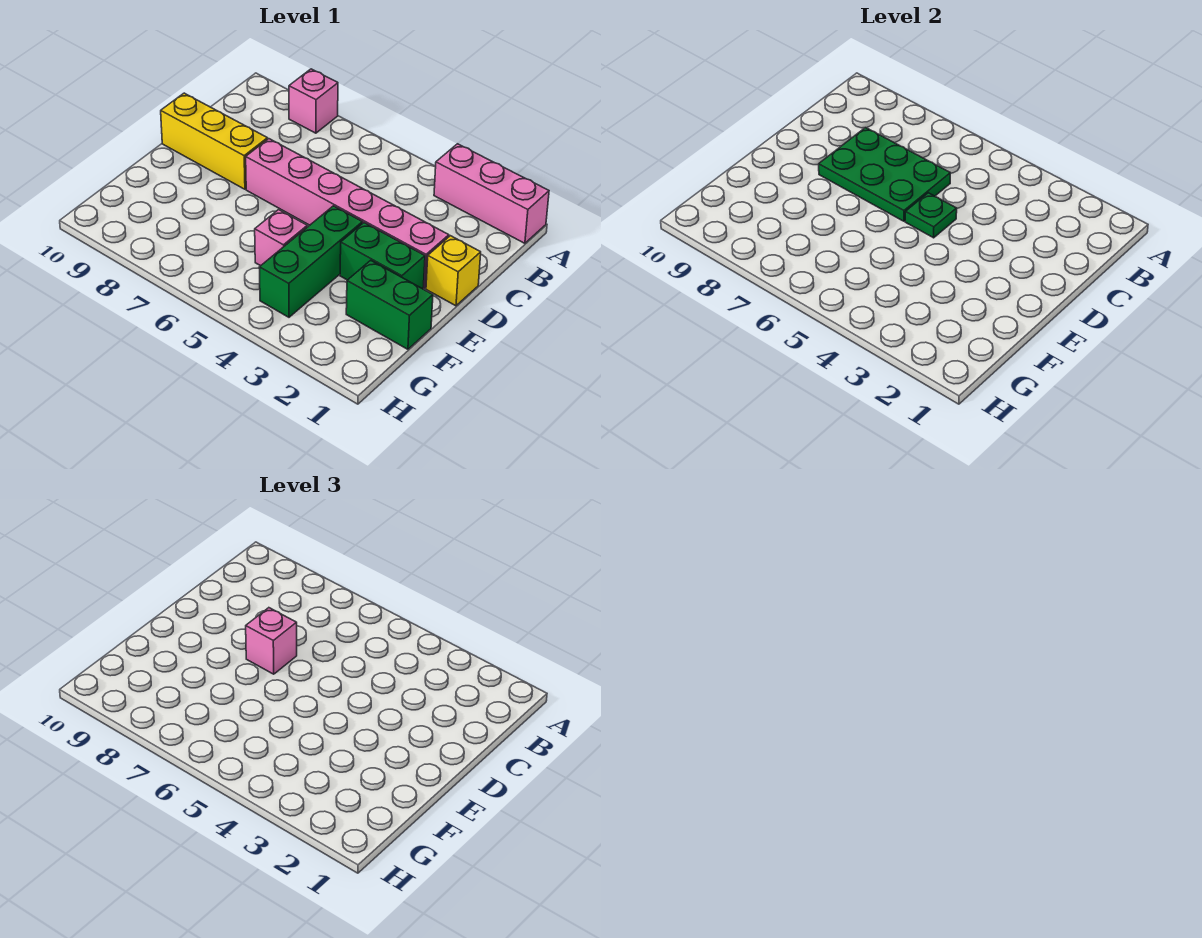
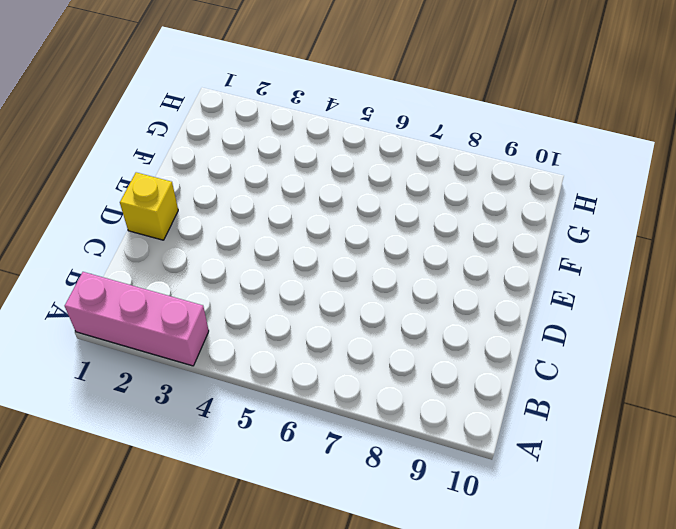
none -> pink brick A8 level 1
none -> pink brick D2:D7 level 1
none -> yellow brick D8:D10 level 1

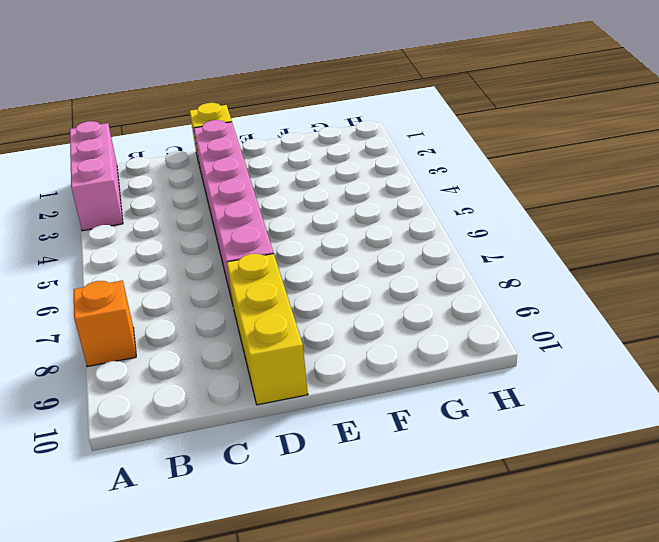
orange brick A8 level 1 -> pink brick A8 level 1
none -> green brick E2:E3 level 1
none -> green brick E4:G4 level 1
none -> green brick F1:F2 level 1

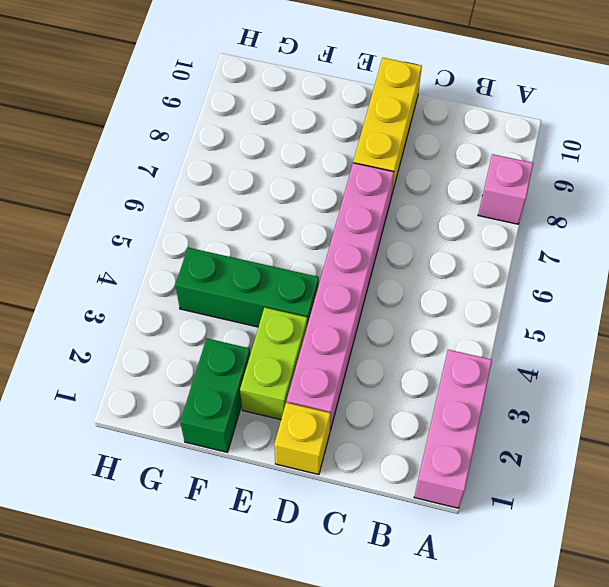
lime brick E2:E3 level 1 -> green brick E2:E3 level 1
none -> pink brick F5 level 1
none -> green plate C6:D8 level 2
none -> green plate D5 level 2

